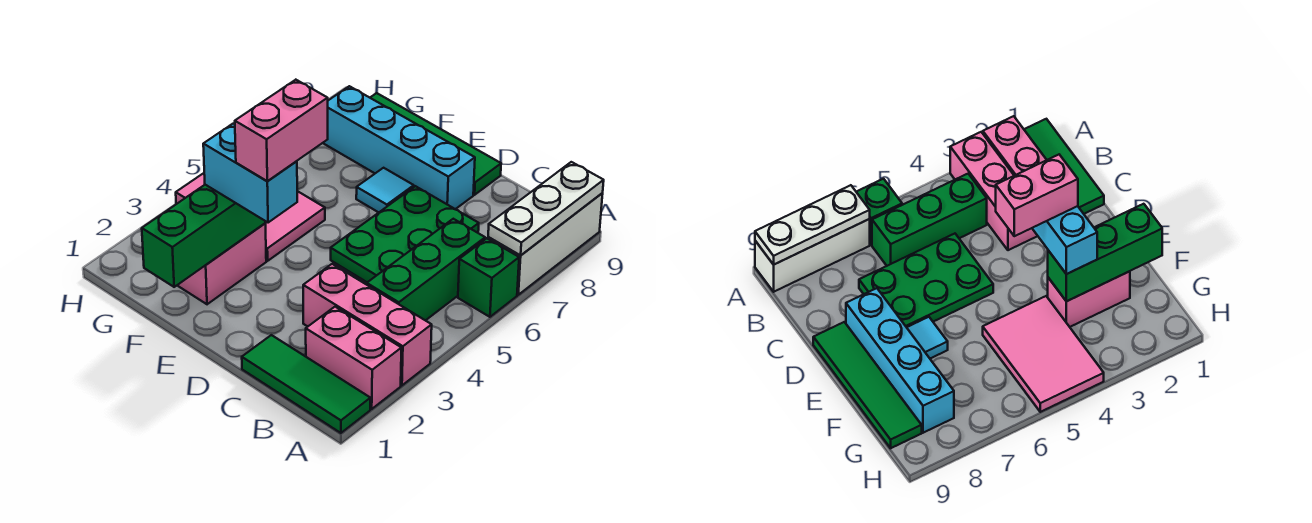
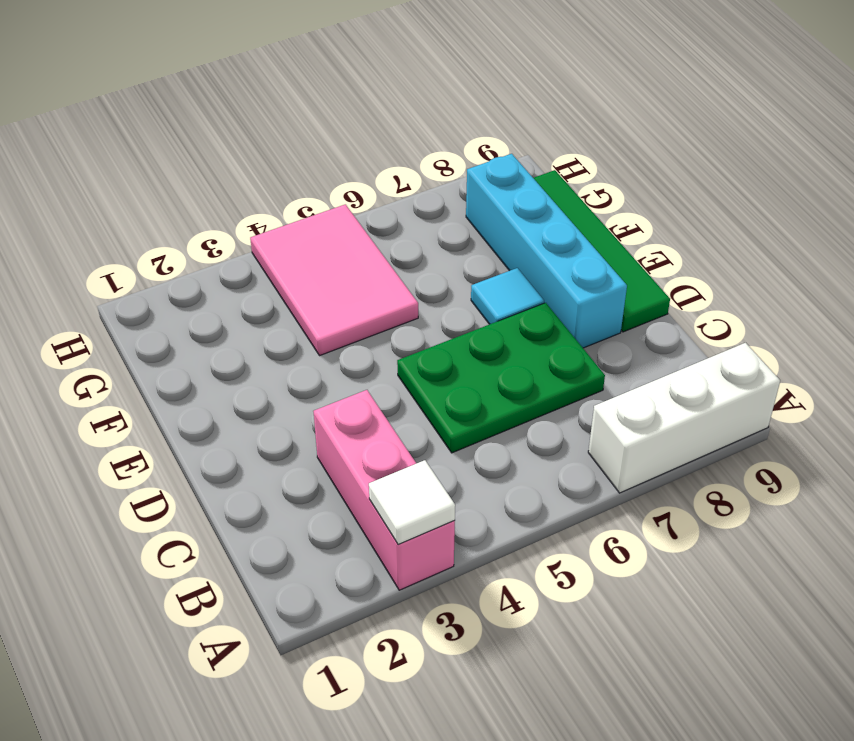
white tile A3 level 2 -> none
none -> green tile A1:C1 level 1
none -> pink brick A2:B2 level 1
none -> green brick A6 level 1

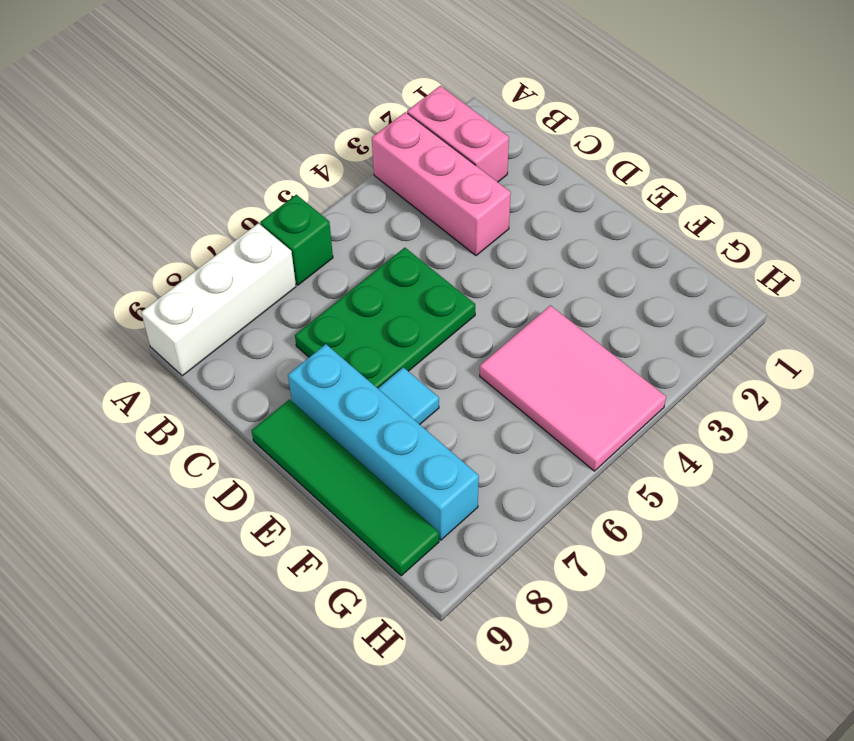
none -> green tile A1:C1 level 1
none -> green brick B4:B6 level 1
none -> pink brick F2:F3 level 1

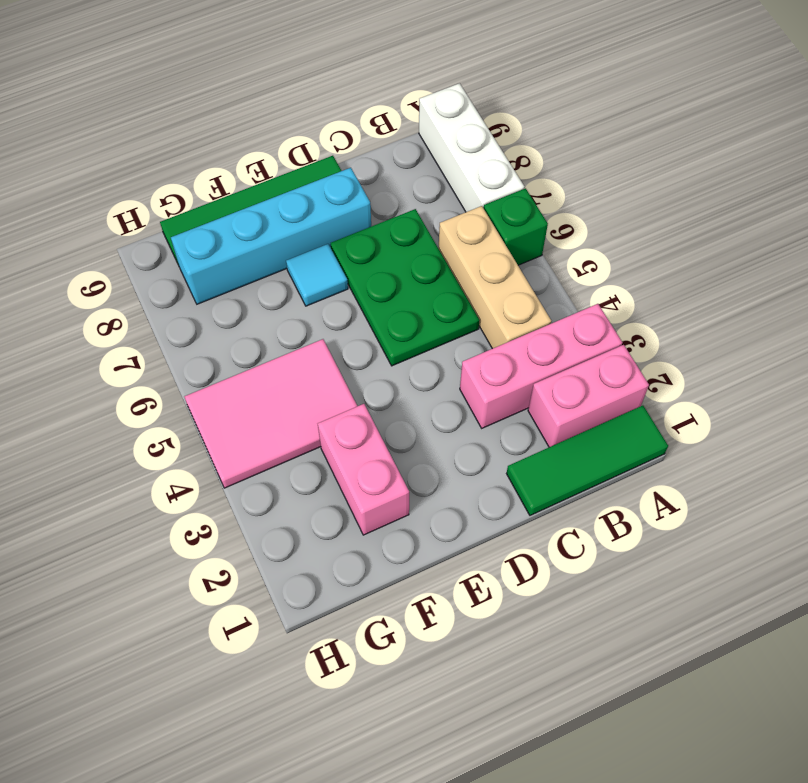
tan brick B4:B6 level 1 -> green brick B4:B6 level 1
none -> white plate A7:A9 level 2
none -> green brick F1:F3 level 2
none -> cyan brick E3:F3 level 3

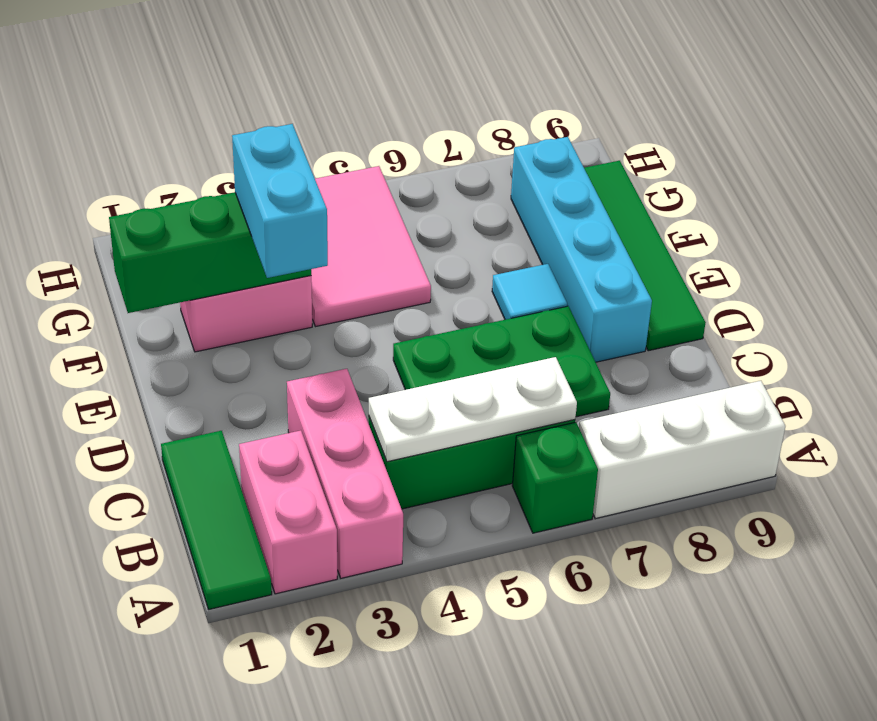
white plate B4:B6 level 2 -> white plate A7:A9 level 2
none -> pink brick E3:E4 level 4

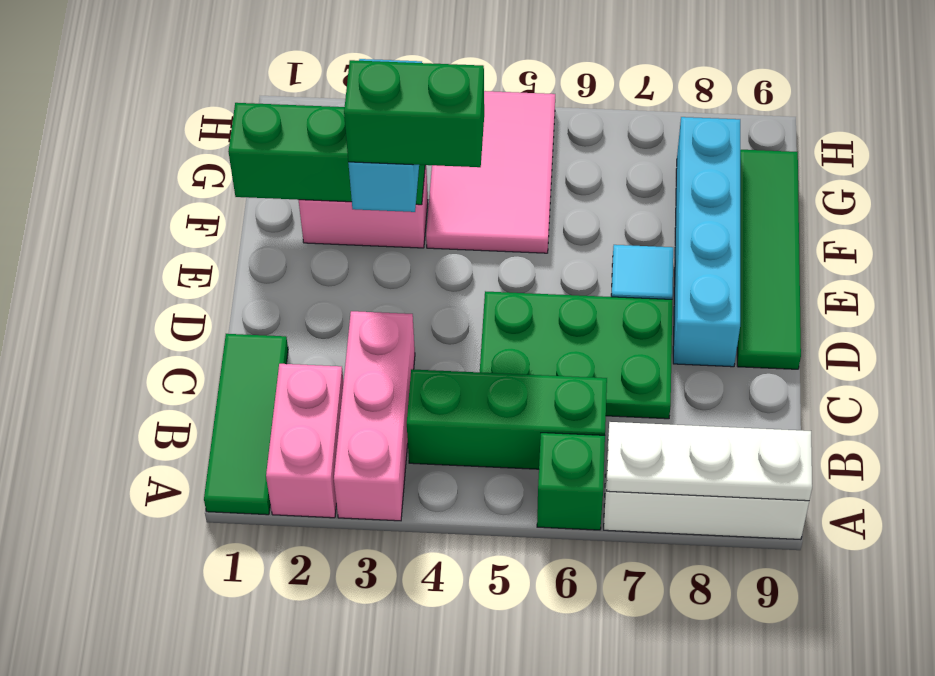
green brick E3:E4 level 4 -> pink brick E3:E4 level 4

